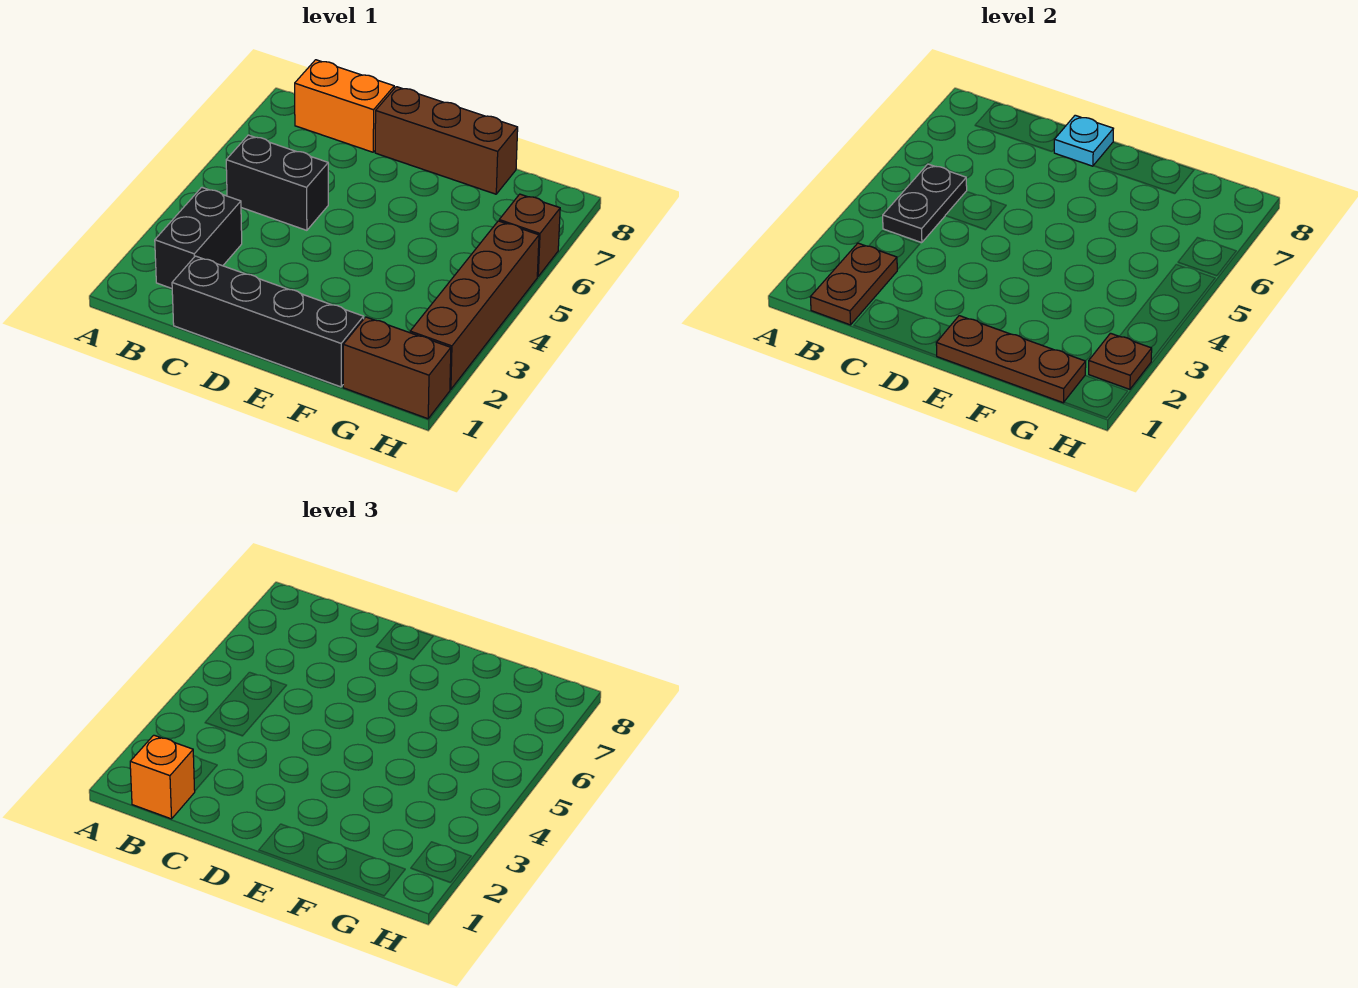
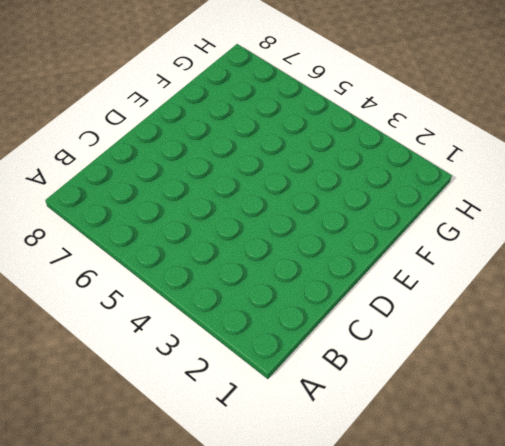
none -> black brick B2:B3 level 1
none -> black brick B5:C5 level 1
none -> orange brick B8:C8 level 1

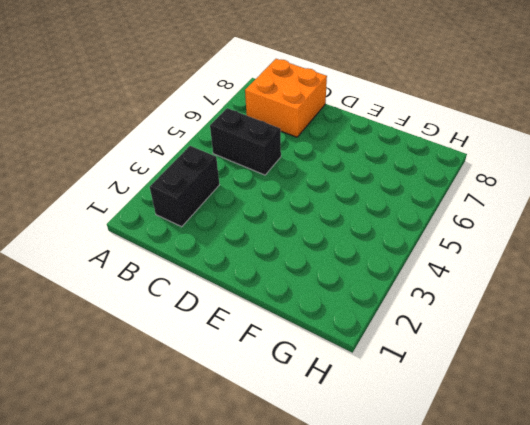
orange brick B7:C8 level 1 -> orange brick B8:C8 level 1
none -> black brick C1:F1 level 1
none -> brown brick D8:F8 level 1
none -> brown brick G1:H1 level 1

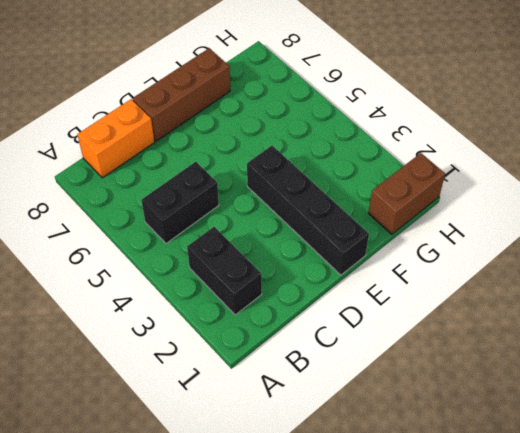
black brick E1:E4 level 1 -> black brick C1:F1 level 1
none -> brown brick H2:H5 level 1
none -> brown brick H6 level 1
none -> brown plate B1:B2 level 2

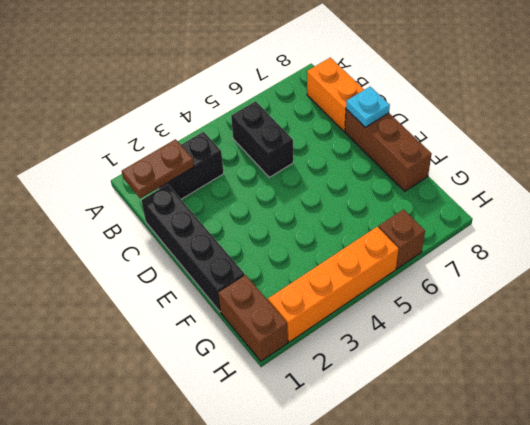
orange brick H2:H5 level 1 -> brown brick H2:H5 level 1
none -> black plate B4:B5 level 2
none -> brown plate E1:G1 level 2
none -> brown plate H2 level 2

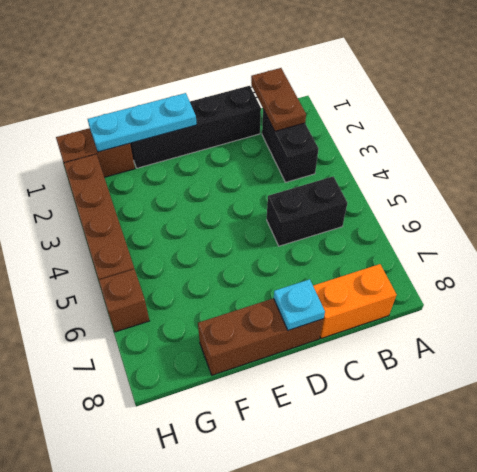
cyan plate E1:G1 level 2 -> brown plate E1:G1 level 2
none -> black plate B4:B5 level 2
none -> brown plate H2 level 2
none -> orange brick B1 level 3

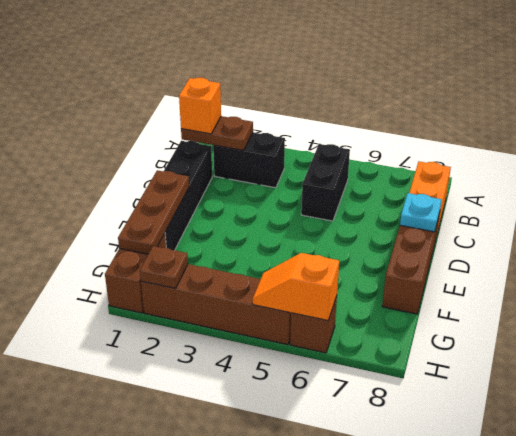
orange slope H5:H6 level 2 top 6 -> none
none -> black plate B4:B5 level 2

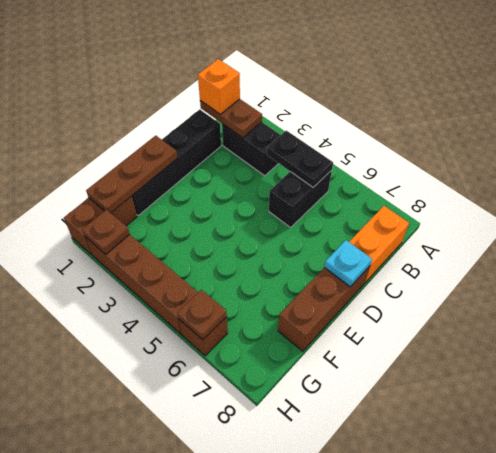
brown plate H6 level 2 -> none

